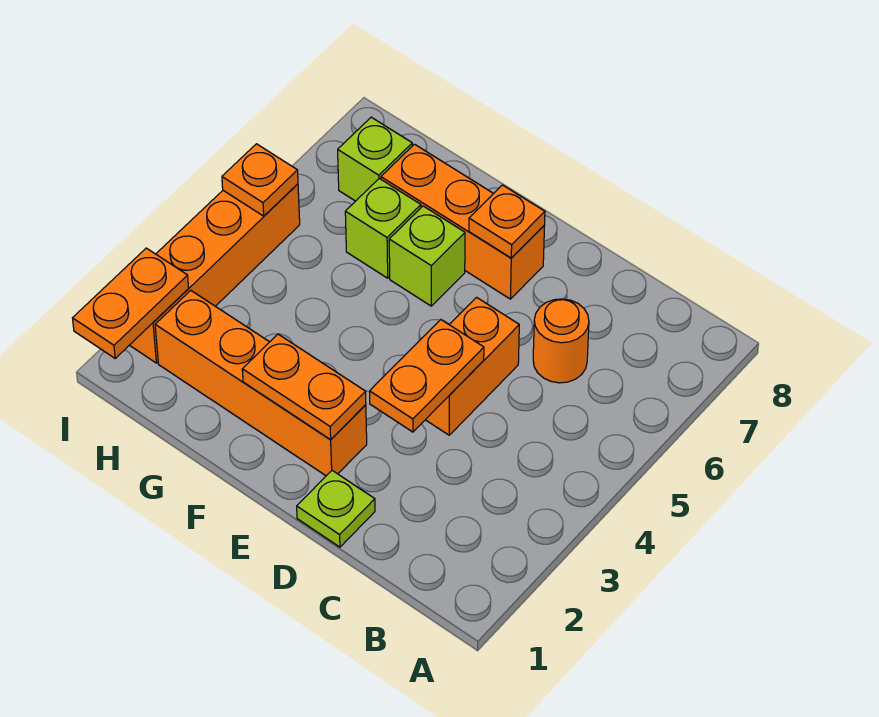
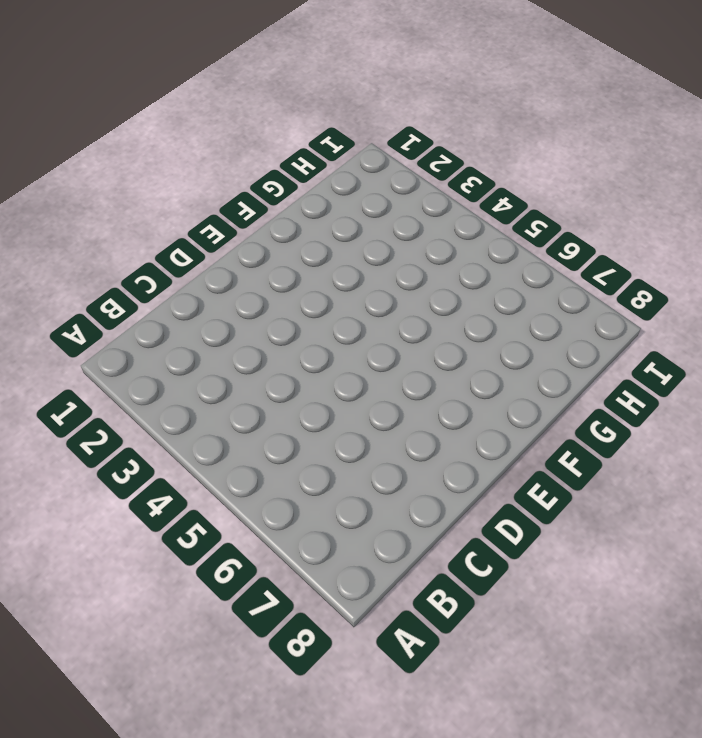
none -> orange round brick C6 level 1
none -> lime plate D1 level 1
none -> orange brick D4:D5 level 1

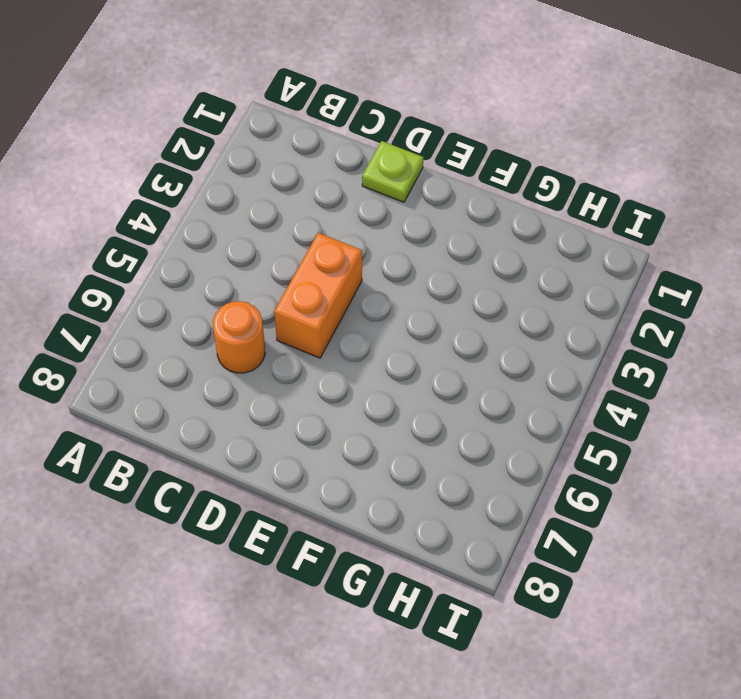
none -> orange brick E2:H2 level 1
none -> orange brick E7:G7 level 1
none -> lime brick F6 level 1

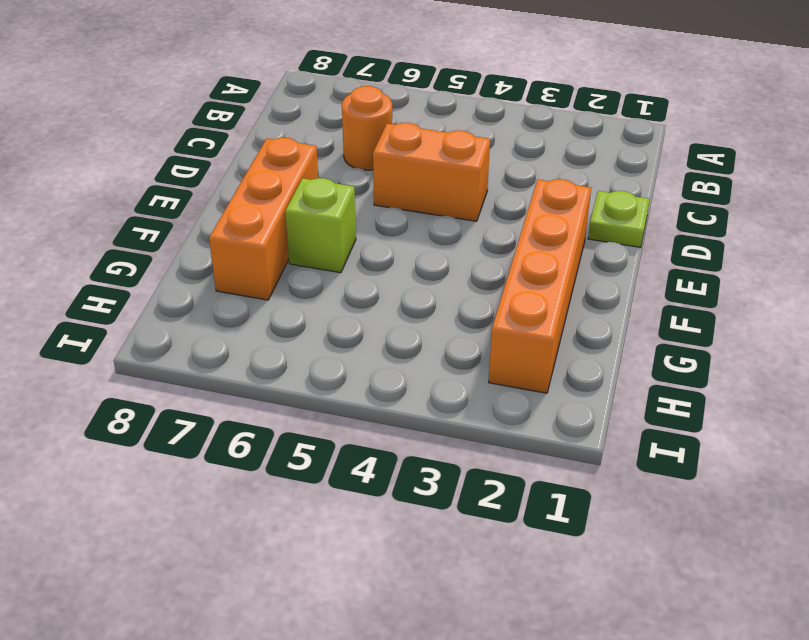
none -> lime brick G6 level 1
none -> lime brick H7 level 1
none -> orange brick I2:I5 level 1

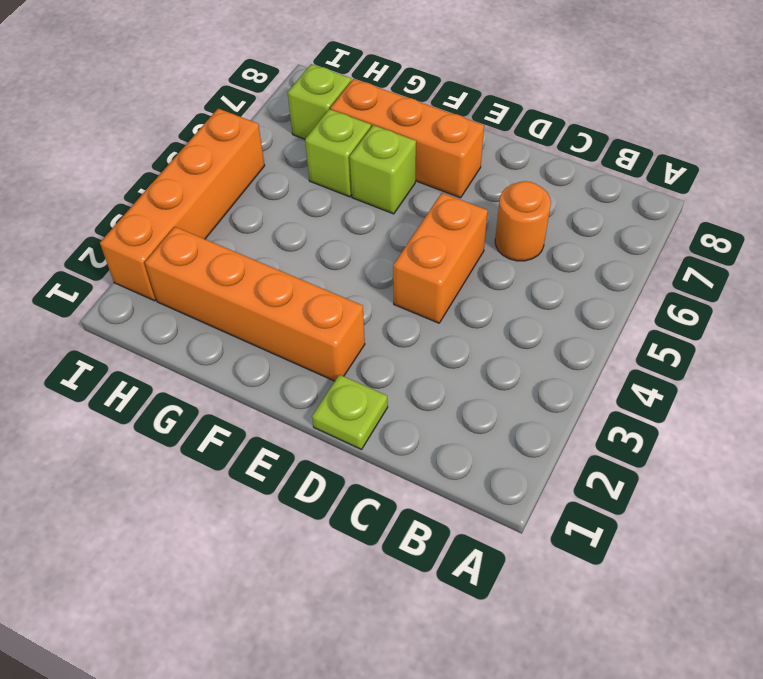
none -> orange plate D3:D4 level 2
none -> orange plate E2:F2 level 2
none -> orange plate E7 level 2

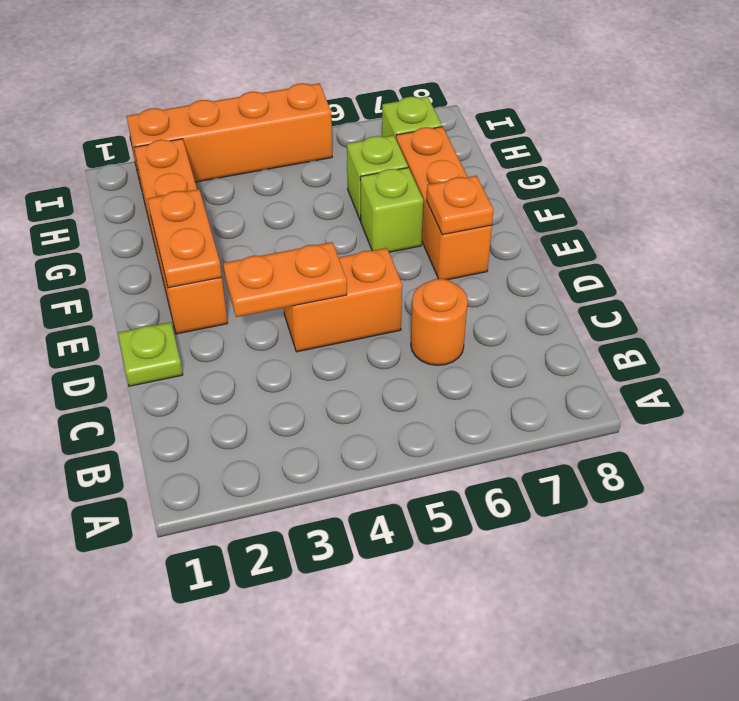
none -> orange plate I1:I2 level 2
none -> orange plate I5 level 2

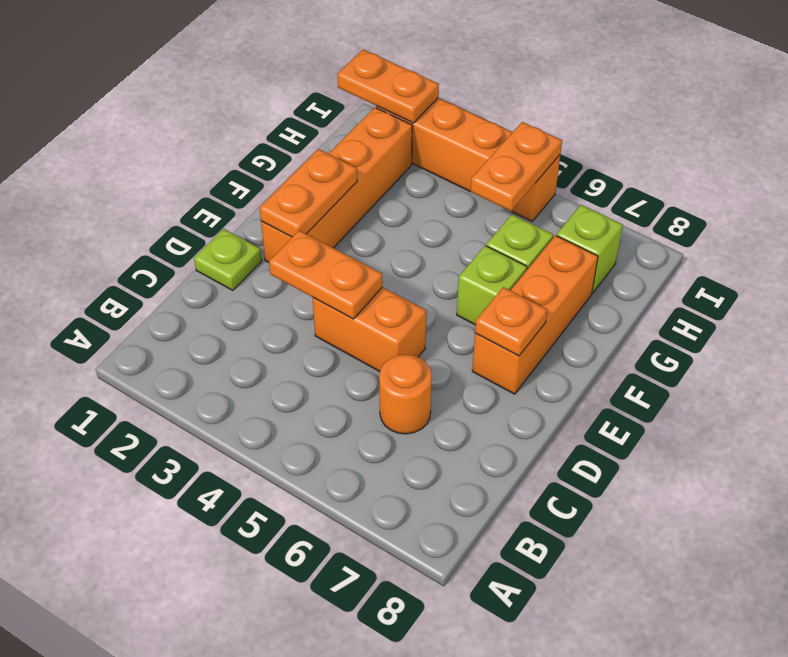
orange plate H5:I5 level 2 -> orange plate I5 level 2

